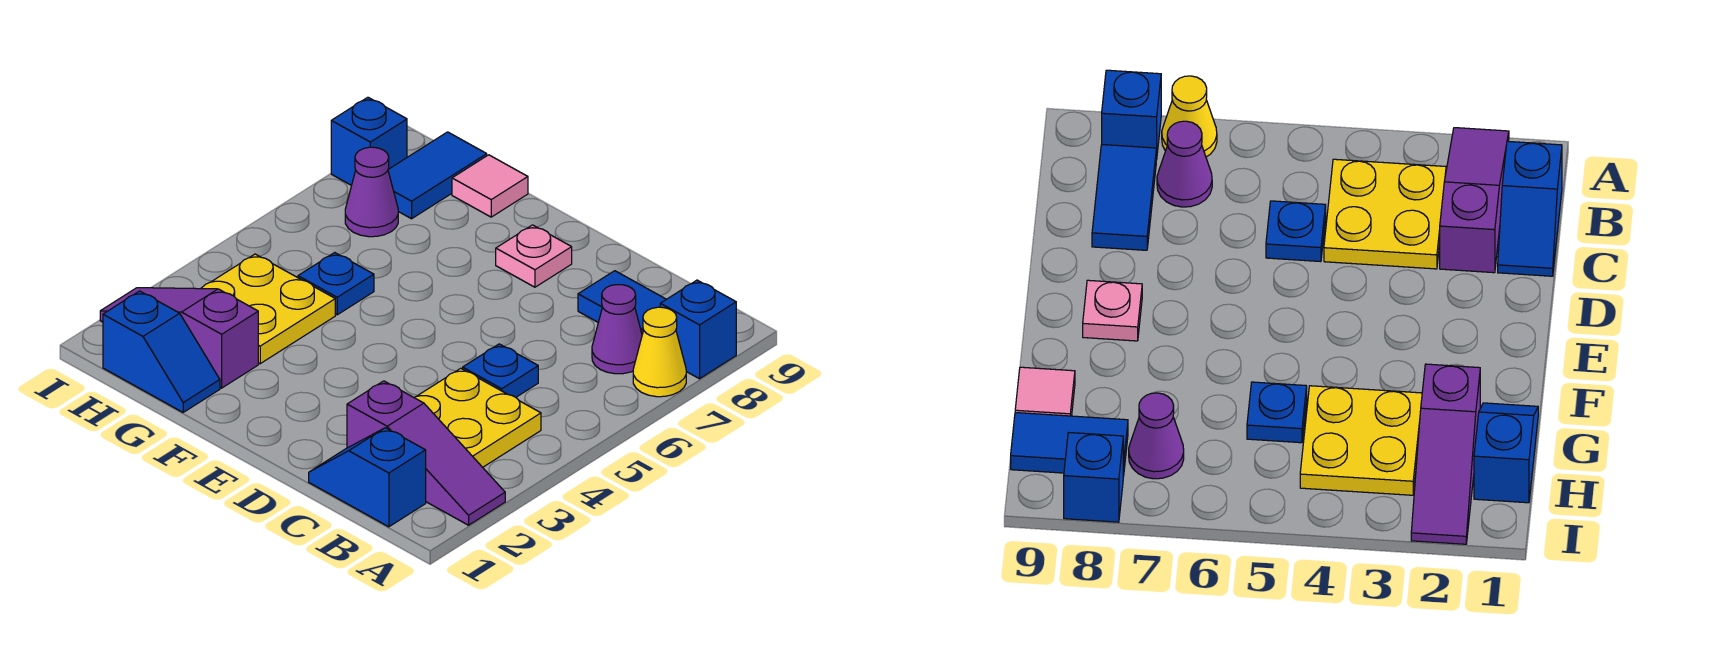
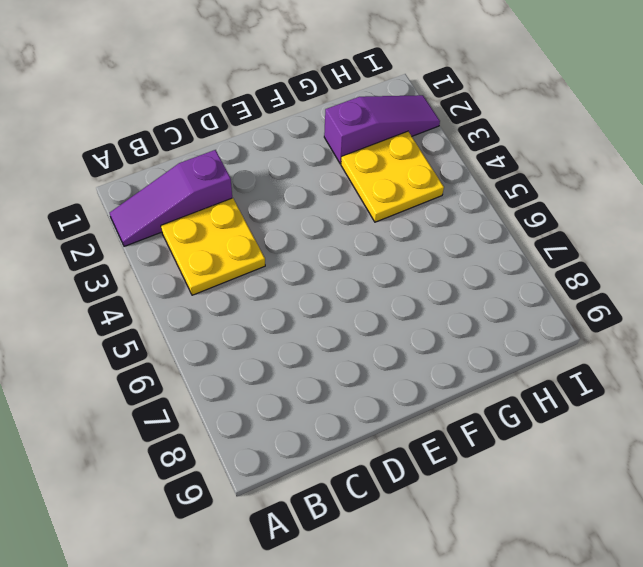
none -> yellow cone A7 level 1
none -> blue brick A8 level 1
none -> blue slope B1:C1 level 1 top B

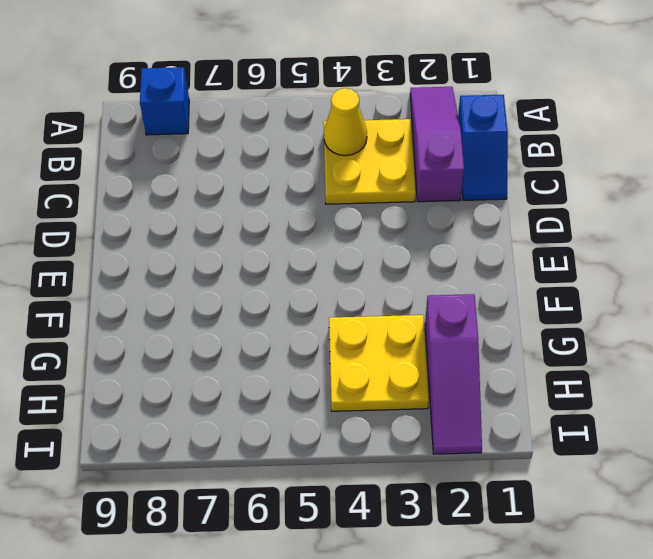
yellow cone B4 level 2 -> yellow cone A7 level 1
none -> purple cone B7 level 1
none -> blue tile B8:C8 level 1
none -> blue plate C5 level 1

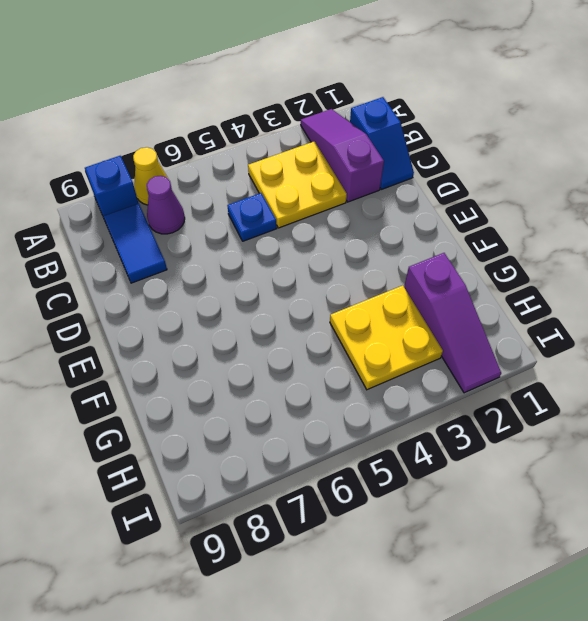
none -> pink plate E8 level 1
none -> blue slope G1:H1 level 1 top H
none -> blue plate G5 level 1

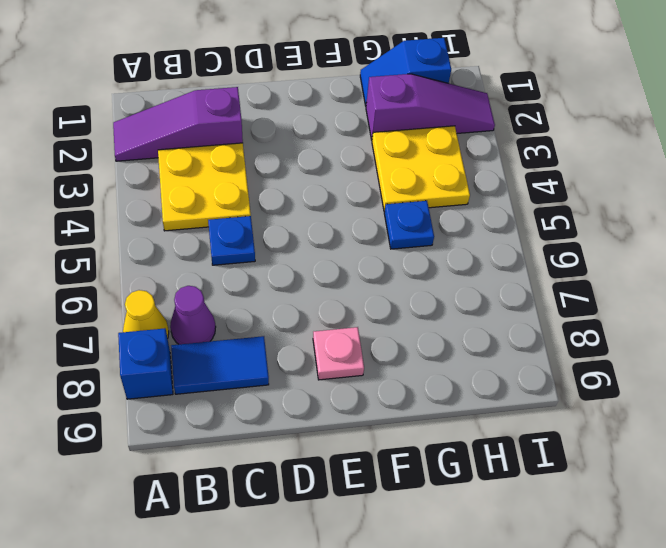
none -> blue slope B1:C1 level 1 top B
none -> pink tile G9 level 1
none -> purple cone H7 level 1

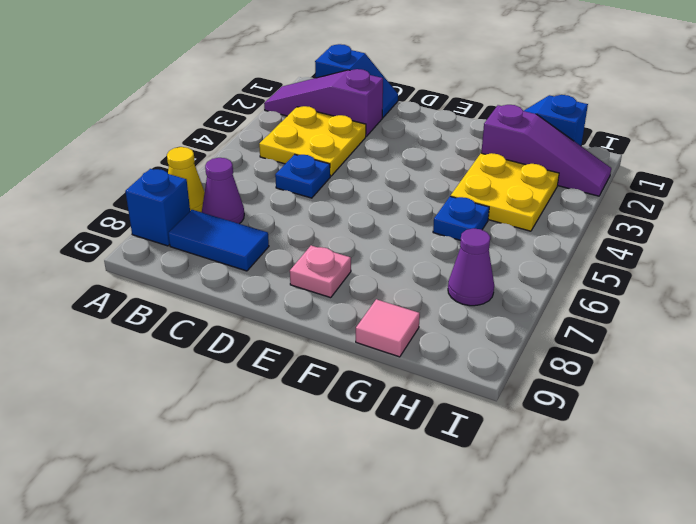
none -> blue tile H8:H9 level 1
none -> blue brick I8 level 1

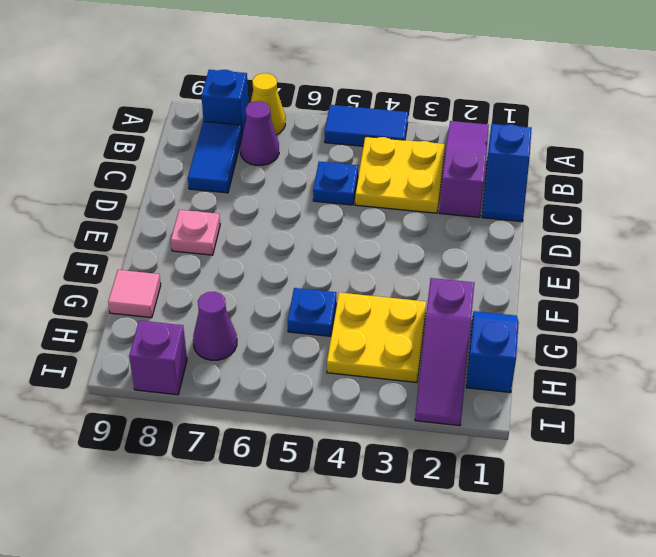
blue tile A4:A5 level 1 -> blue tile H8:H9 level 1
purple brick I8 level 1 -> blue brick I8 level 1

